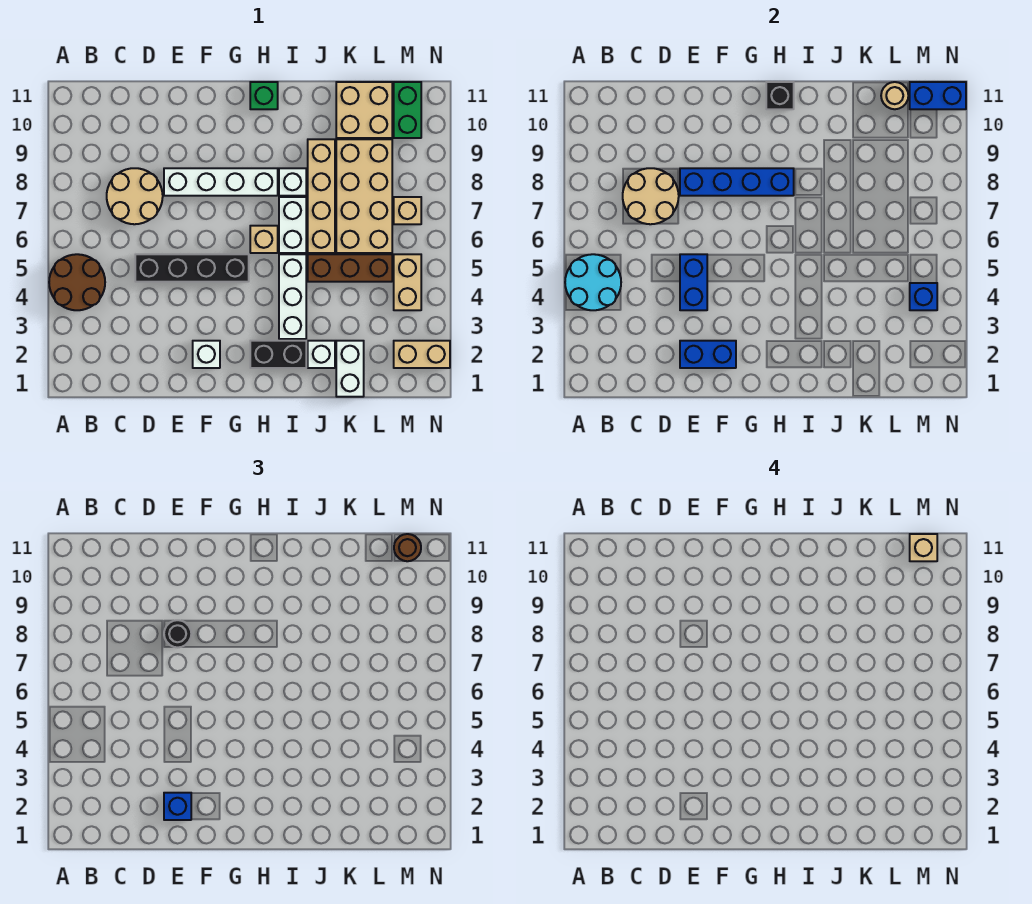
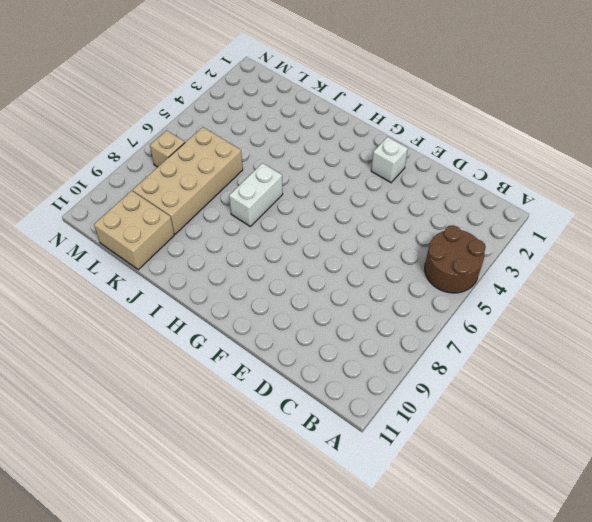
none -> tan round brick C7:D8 level 1
none -> black brick D5:G5 level 1
none -> white brick E8:H8 level 1
none -> black brick H2:I2 level 1

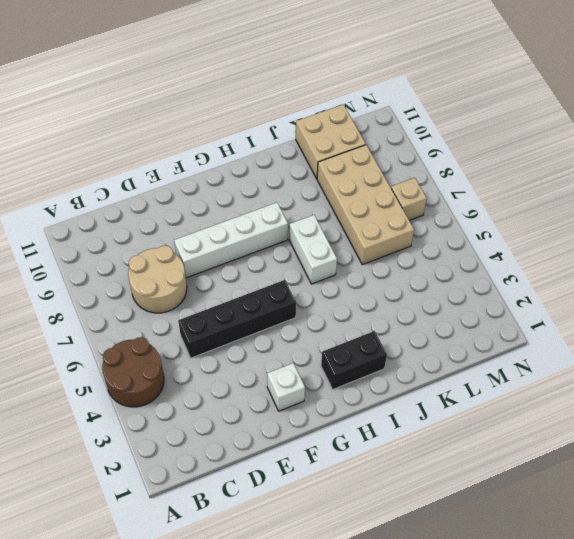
none -> tan brick H6 level 1
none -> green brick H11 level 1
none -> white brick I3:I5 level 1
none -> white brick I8 level 1

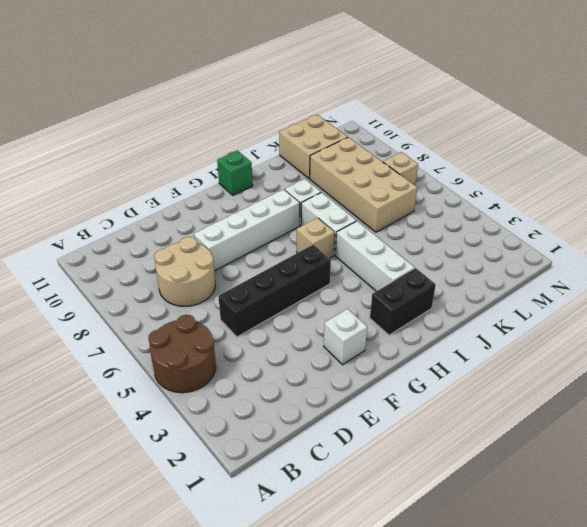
none -> white brick J2 level 1
none -> brown brick J5:L5 level 1
none -> tan brick J6:J9 level 1
none -> white brick K1:K2 level 1

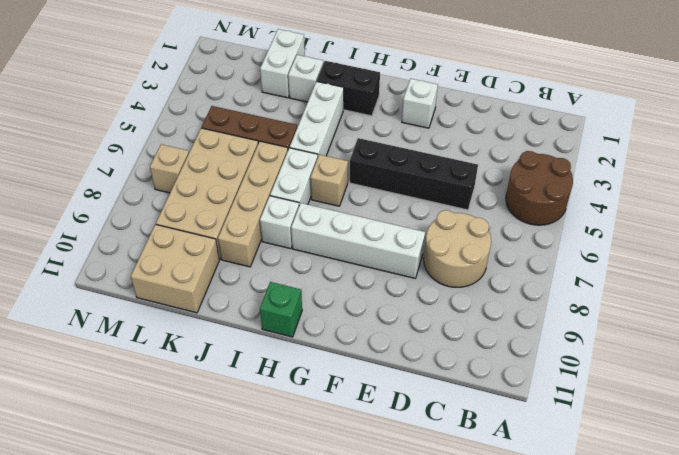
none -> tan brick M2:N2 level 1
none -> tan brick M4:M5 level 1
none -> green brick M10:M11 level 1
none -> cyan round brick A4:B5 level 2

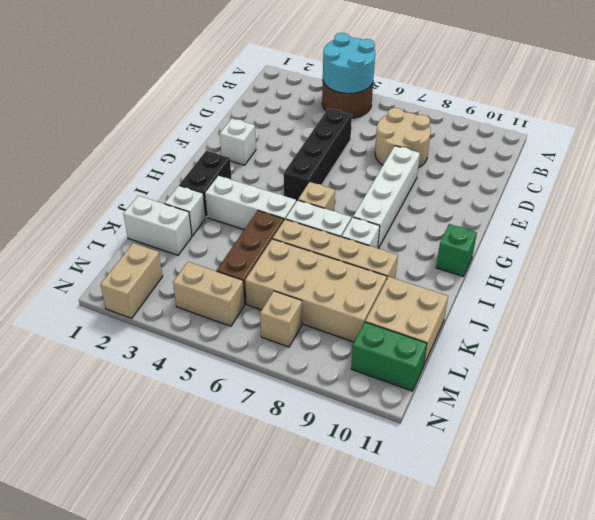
none -> tan round brick C7:D8 level 2
none -> blue brick E2:F2 level 2
none -> blue brick E4:E5 level 2
none -> blue brick E8:H8 level 2

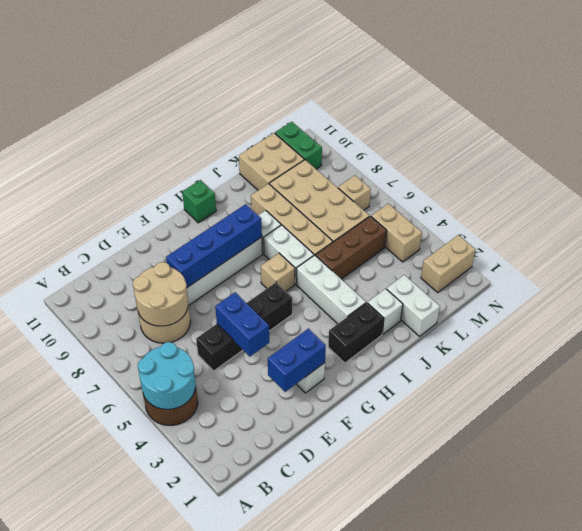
none -> black brick H11 level 2
none -> tan round brick L11 level 2
none -> blue brick M4 level 2
none -> blue brick M11:N11 level 2

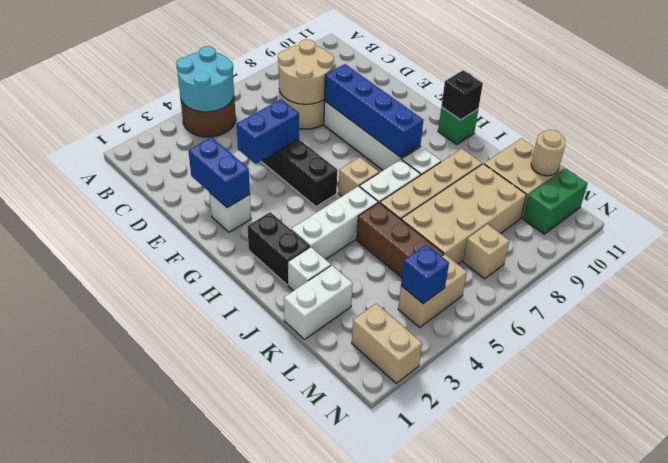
none -> blue brick M11:N11 level 2
none -> blue brick E2 level 3
none -> black round brick E8 level 3
none -> brown round brick M11 level 3

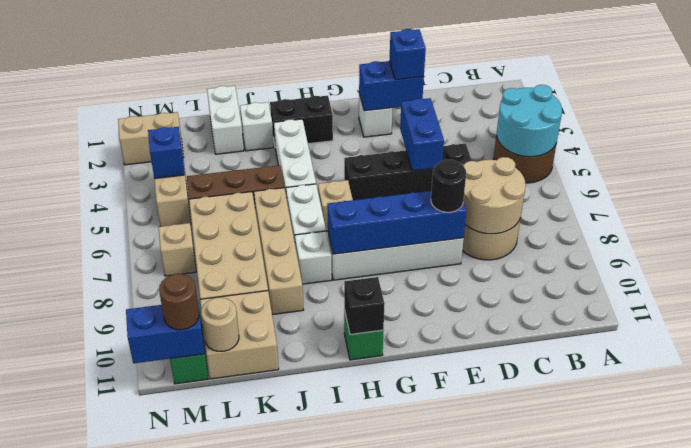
none -> tan brick M11 level 4

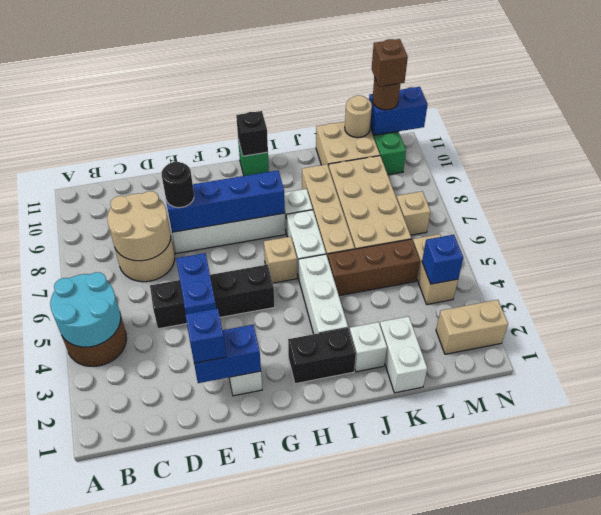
brown brick M11 level 4 -> tan brick M11 level 4

